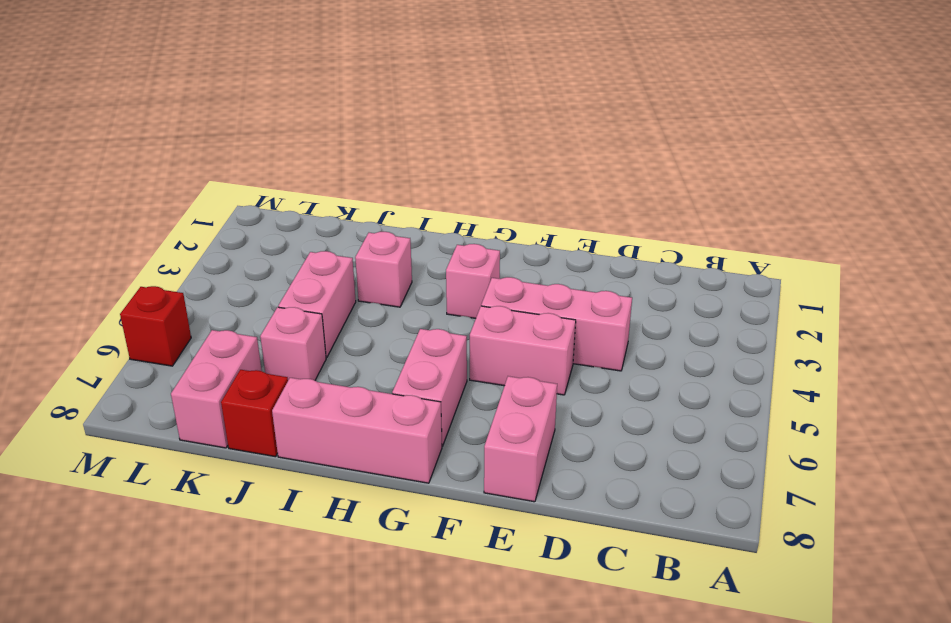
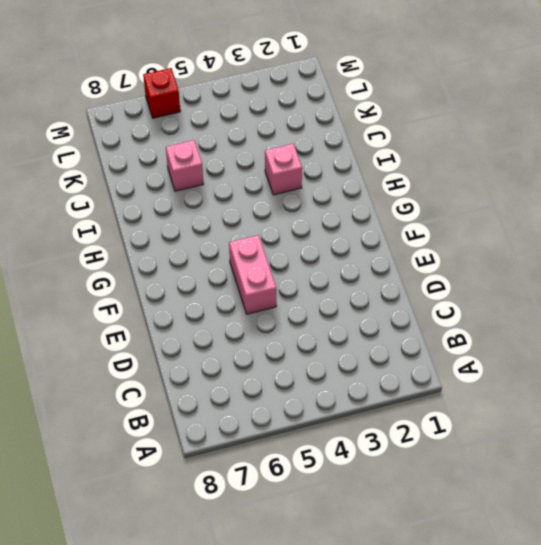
none -> pink brick D4:F4 level 1
none -> pink brick E7:E8 level 1
none -> pink brick G3 level 1

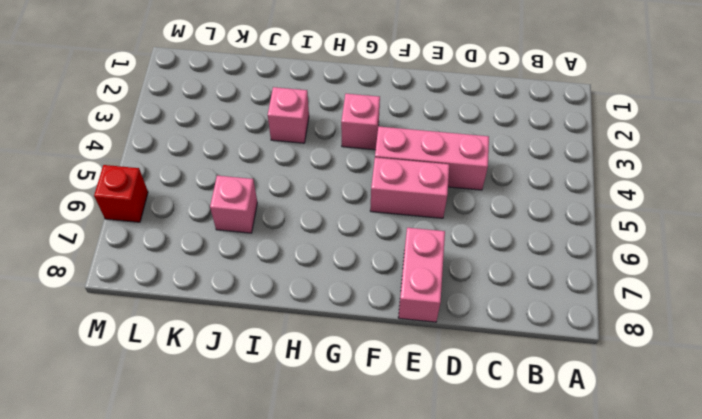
none -> pink brick G6:G7 level 1
none -> pink brick G8:I8 level 1
none -> pink brick J4:J5 level 1

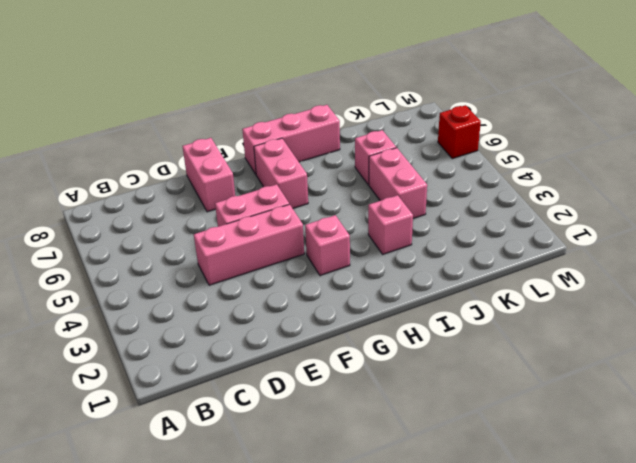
none -> red brick J8 level 1
none -> pink brick K7:K8 level 1

